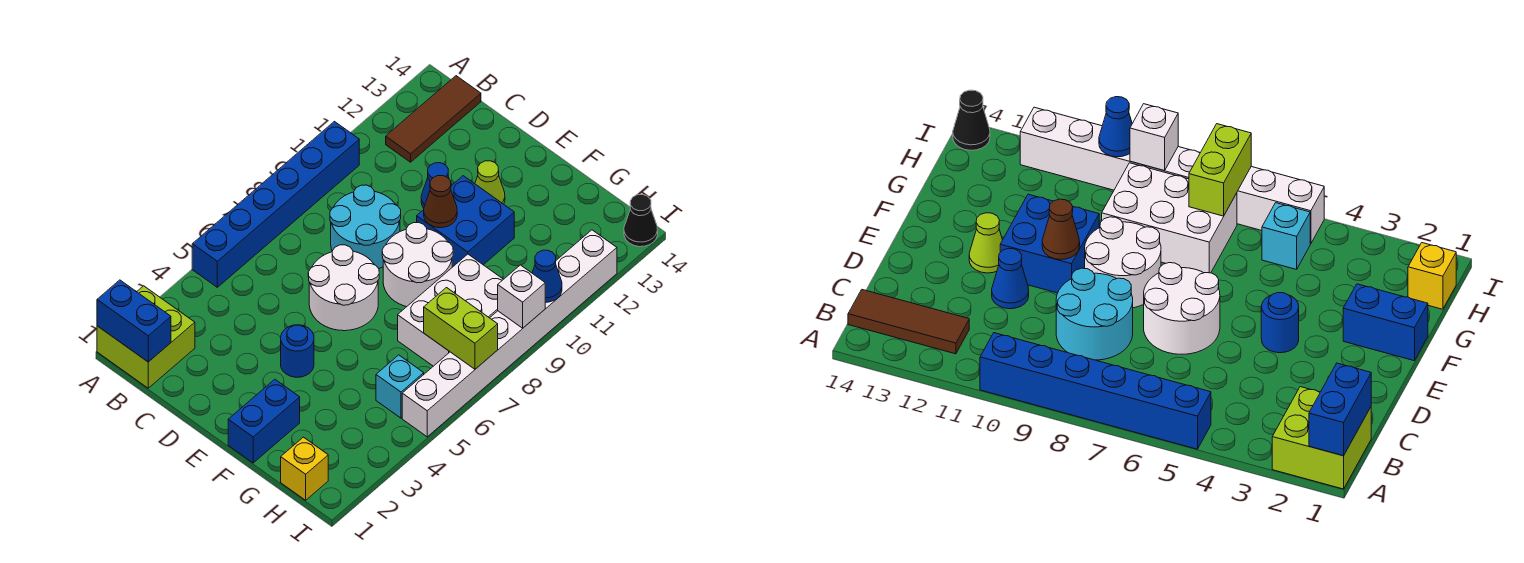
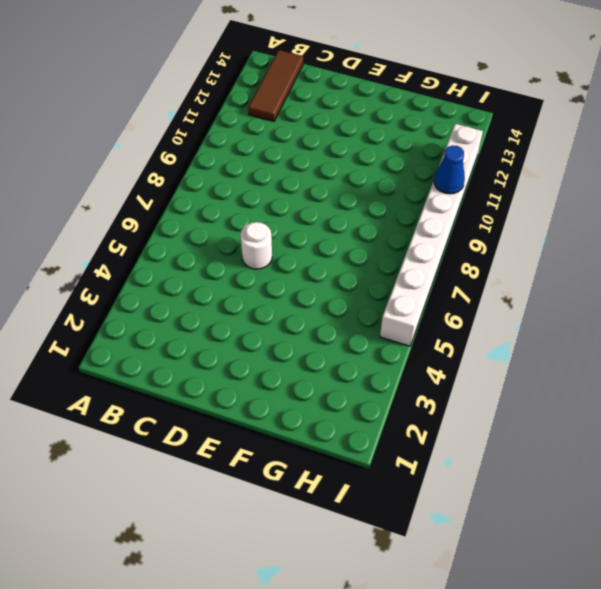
white round brick D6 level 1 -> white round brick D6:E7 level 1
none -> lime brick A1:B2 level 1
none -> blue brick A5:A10 level 1
none -> cyan round brick C8:D9 level 1

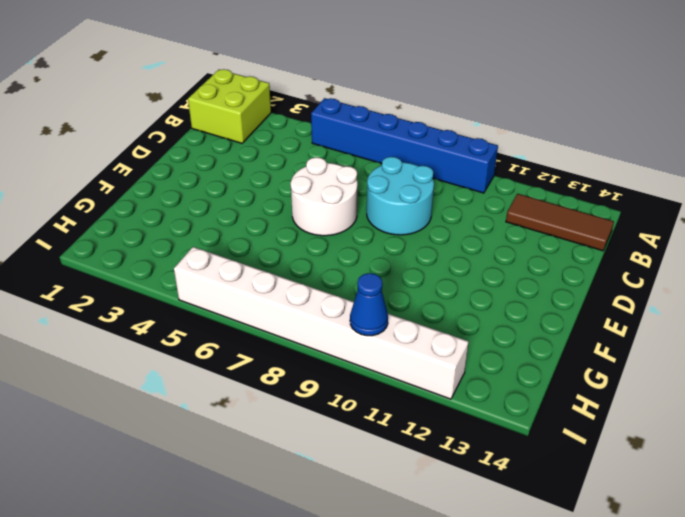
none -> blue cone D11 level 1
none -> blue round brick E4 level 1
none -> white round brick E8:F9 level 1

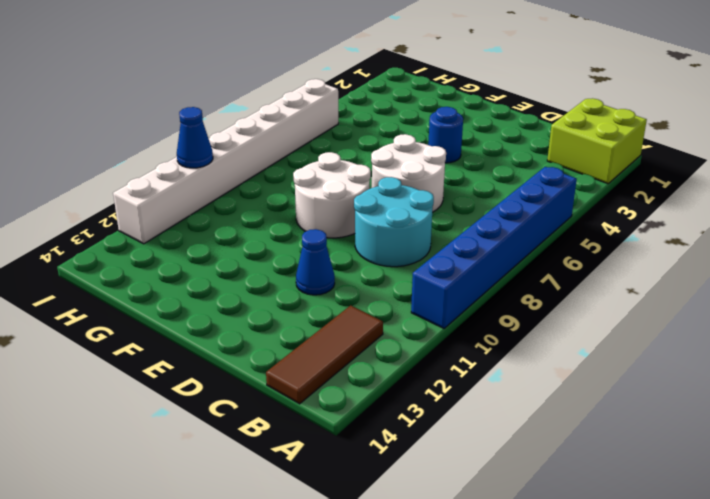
none -> blue brick E10:F11 level 1
none -> lime cone E12 level 1
none -> blue brick F1:F2 level 1

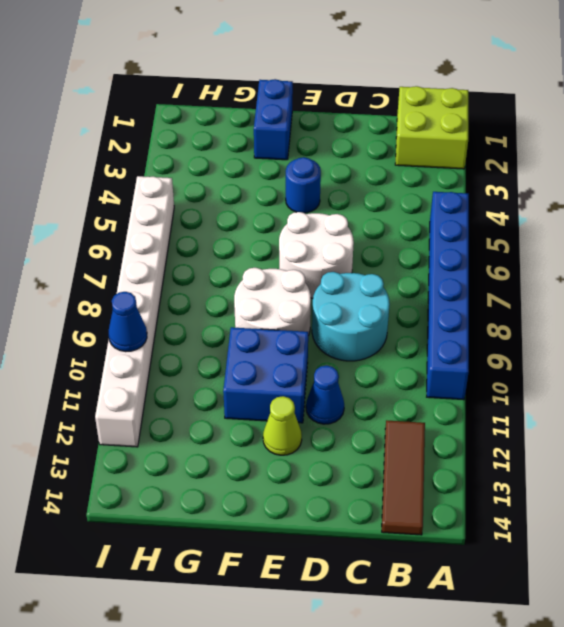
none -> white brick G7:H9 level 1
none -> yellow brick H1 level 1
none -> cyan brick H5 level 1

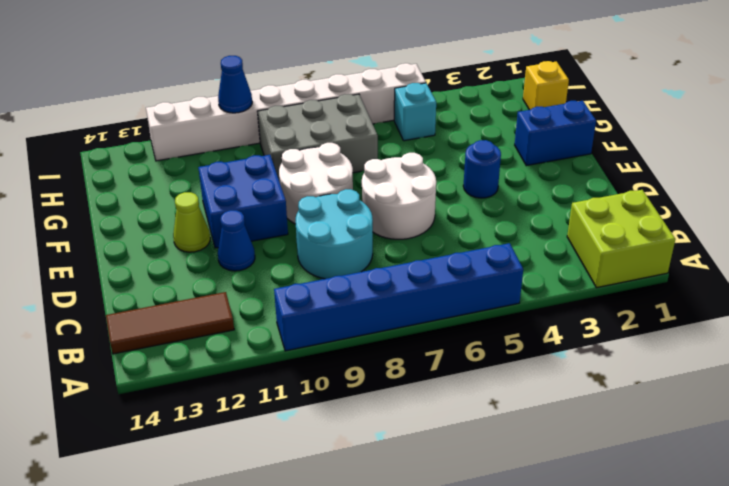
grey brick G7:H9 level 1 -> white brick G7:H9 level 1
none -> black cone I14 level 1
none -> blue brick A1:B1 level 2
none -> brown cone E10 level 2

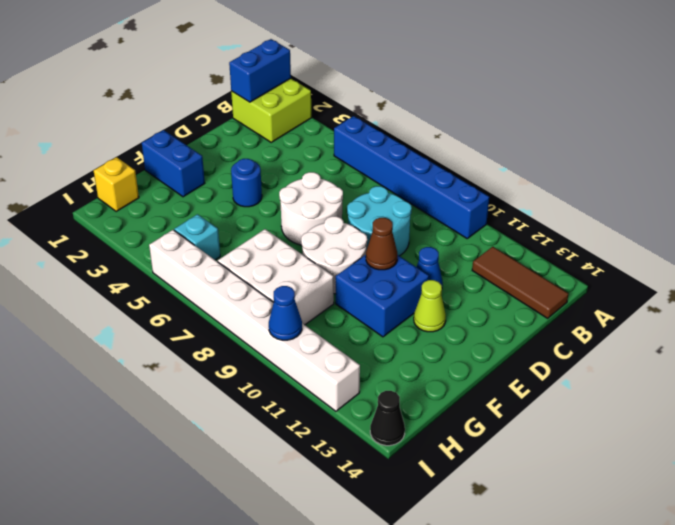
none -> lime brick H7:I7 level 2
none -> white brick I9 level 2

